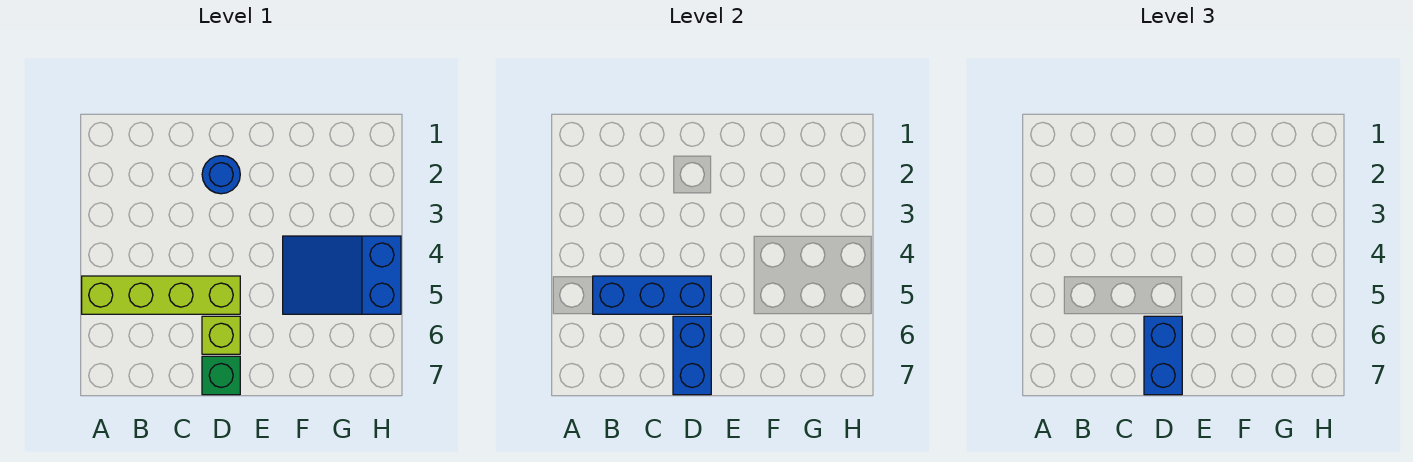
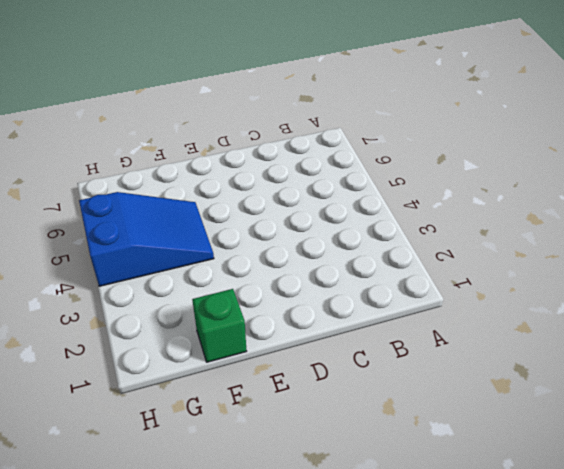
green brick F1 level 1 -> green brick D7 level 1
none -> lime brick A5:D5 level 1
none -> blue round brick D2 level 1

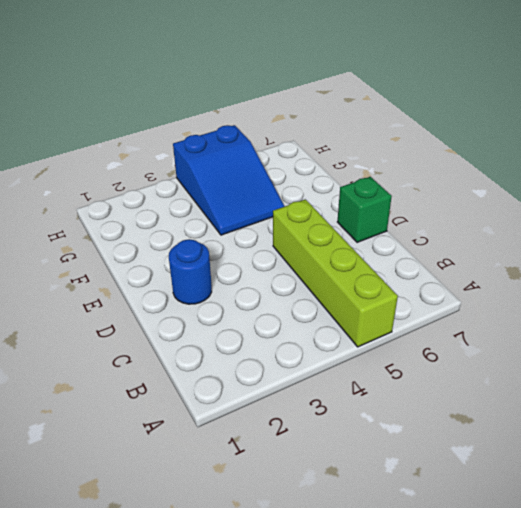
none -> lime brick D6 level 1
none -> blue brick B5:D5 level 2

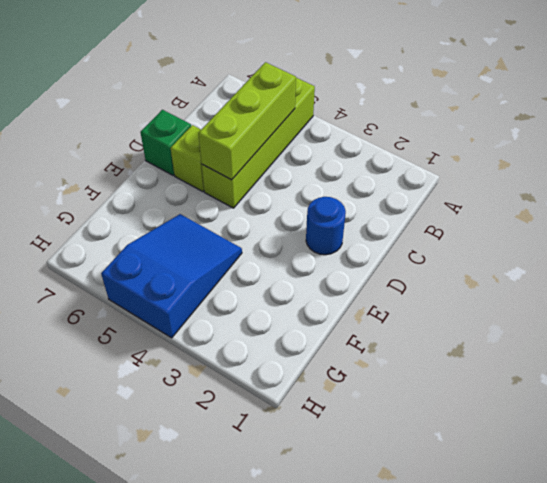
lime brick B5:D5 level 2 -> blue brick B5:D5 level 2
none -> blue brick D6:D7 level 2
none -> blue brick D6:D7 level 3

